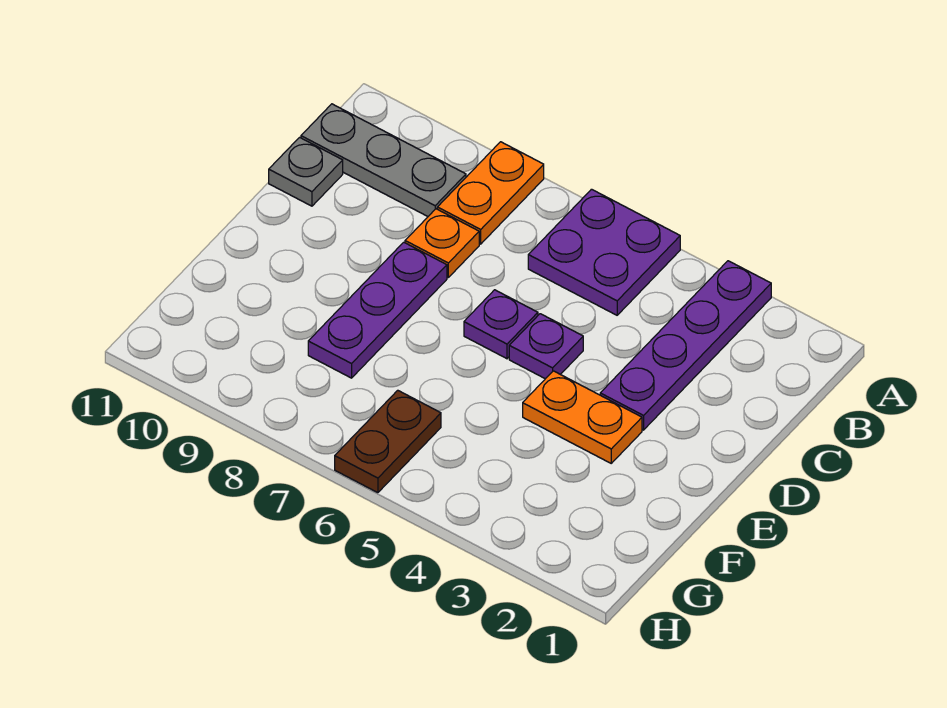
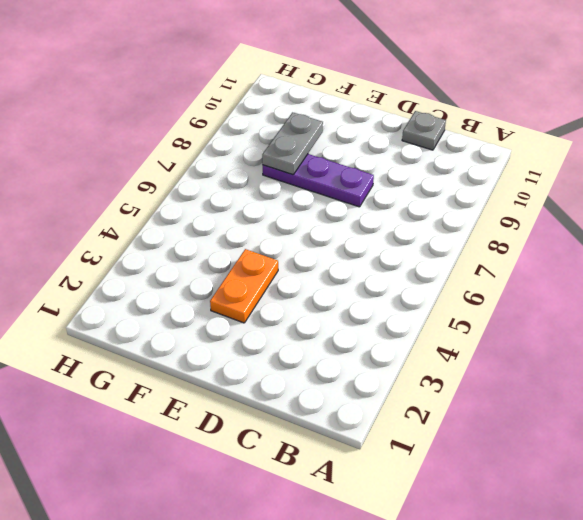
grey plate F8:F9 level 2 -> none
none -> purple plate A3:D3 level 1
none -> purple plate A5:B6 level 1

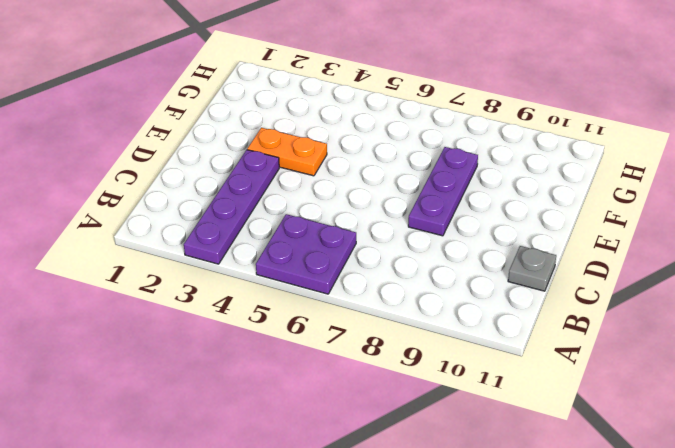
none -> orange plate A8:B8 level 1
none -> grey plate B9:B11 level 1

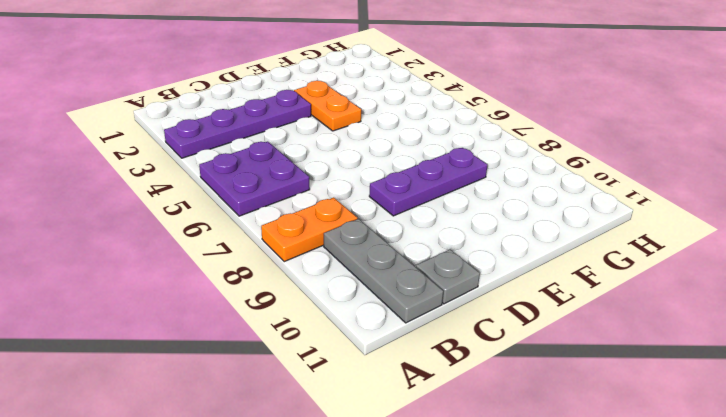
none -> orange plate C8 level 1
none -> purple plate D5 level 1

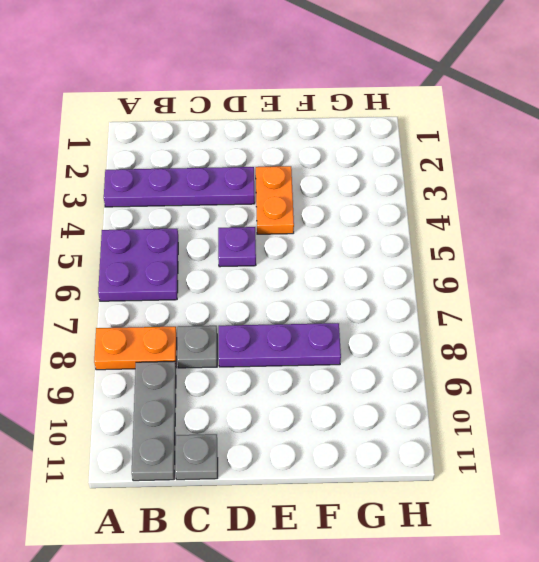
grey plate C8 level 1 -> orange plate C8 level 1
none -> purple plate D6 level 1
none -> brown plate G6:H6 level 1

